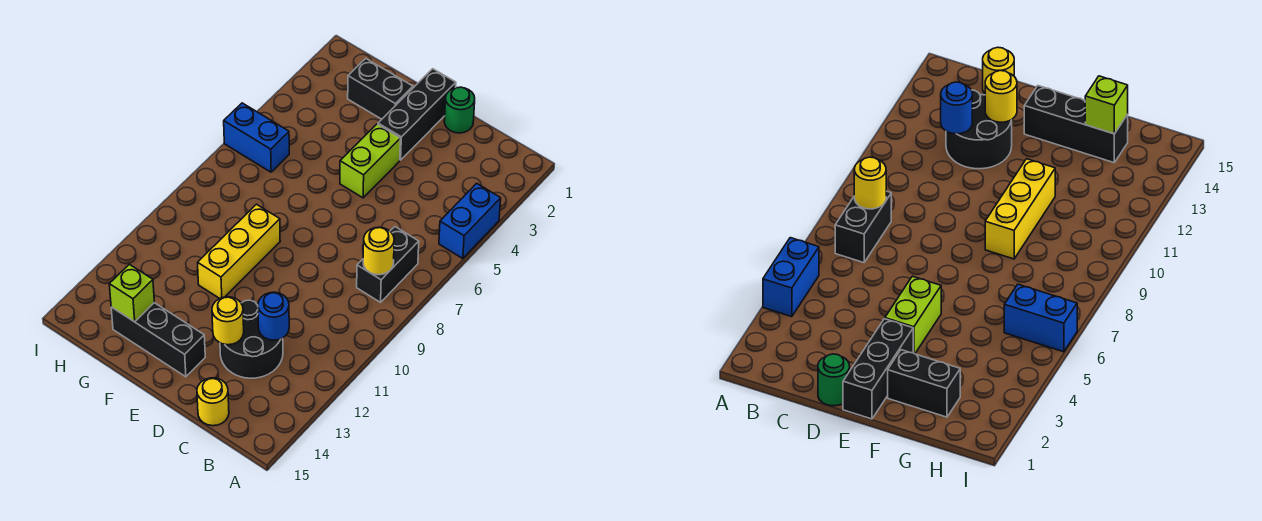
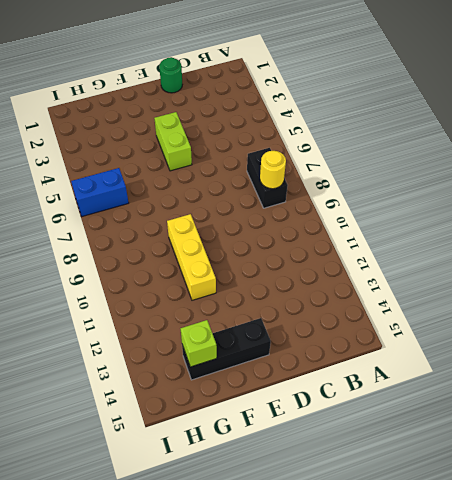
none -> blue brick A4:A5 level 1
none -> black round brick C12:D13 level 1
none -> yellow round brick C15 level 1

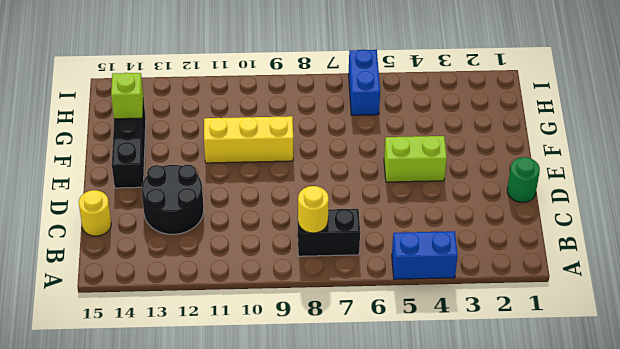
none -> black brick E1:E3 level 1
none -> black brick F2:G2 level 1
none -> blue round brick C12 level 2

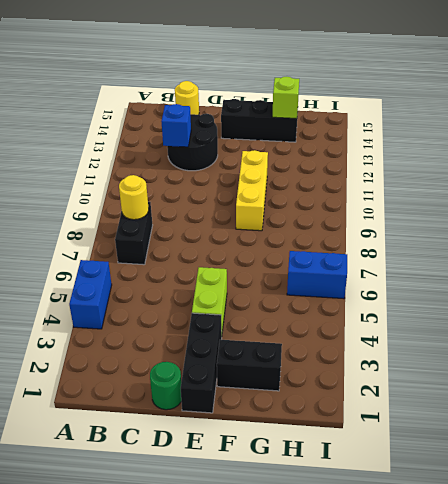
blue brick C12 level 2 -> blue round brick C12 level 2
none -> yellow round brick D13 level 2

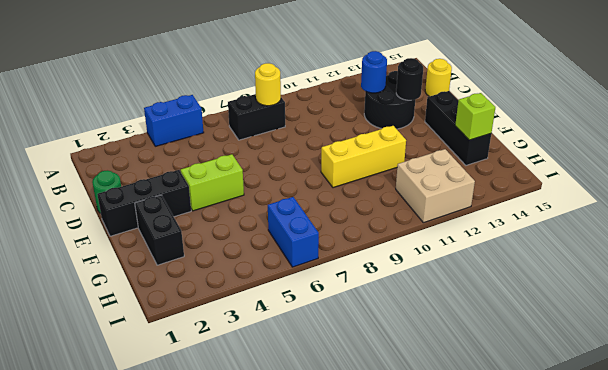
black round brick D13 level 2 -> yellow round brick D13 level 2
tan brick H11:I12 level 1 -> none

